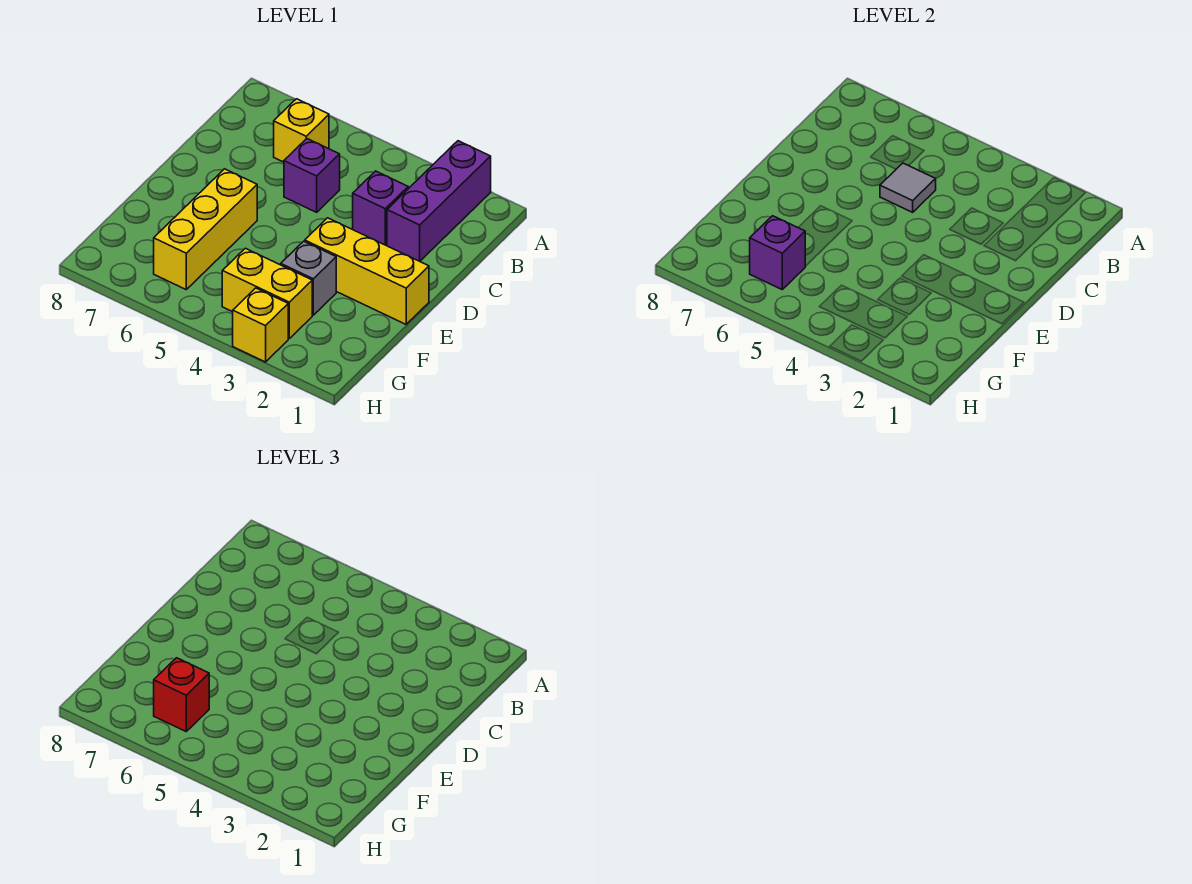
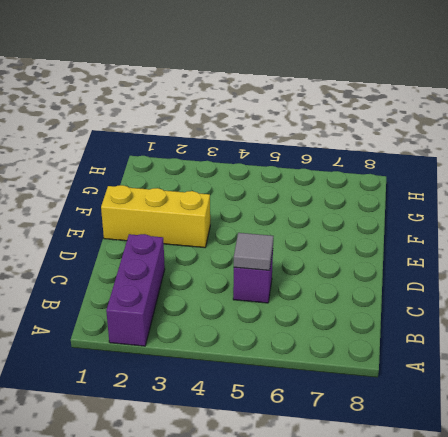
none -> yellow brick B6 level 1
none -> purple brick C3 level 1
none -> yellow brick E6:G6 level 1

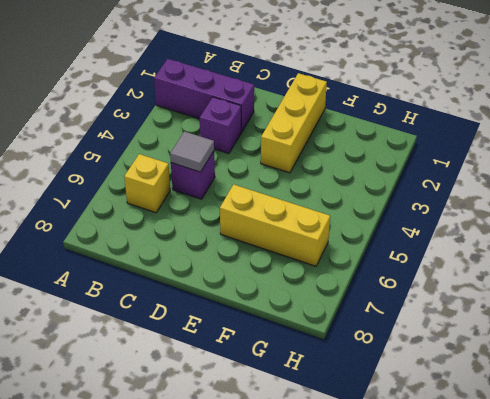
none -> grey brick F3 level 1
none -> yellow brick G3:G4 level 1
none -> yellow brick H3 level 1

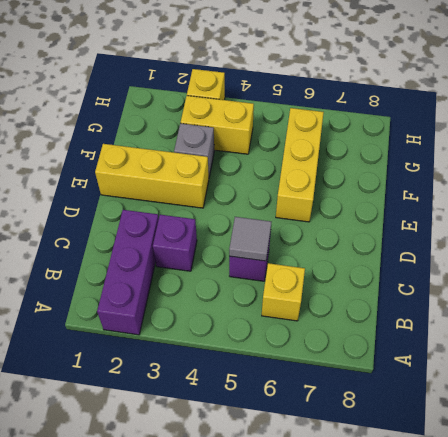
none -> purple brick G6 level 2
none -> red brick G6 level 3

